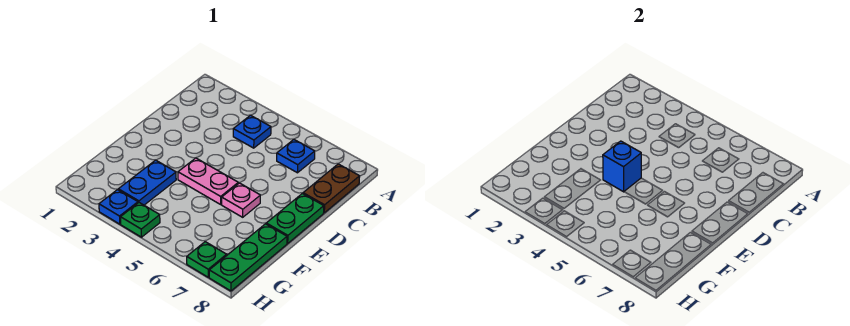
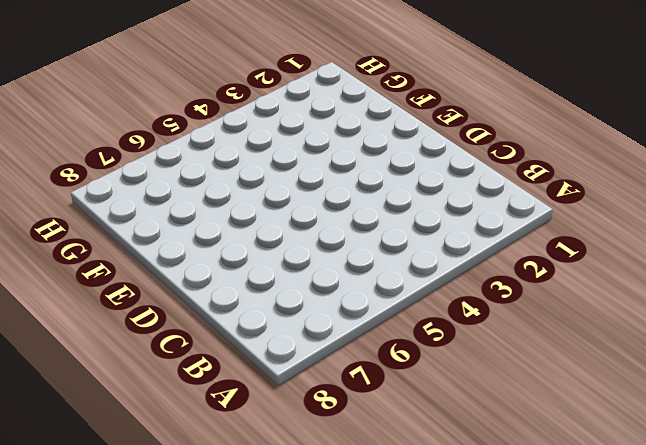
none -> blue plate B4 level 1
none -> blue plate B6 level 1
none -> brown plate B8:C8 level 1

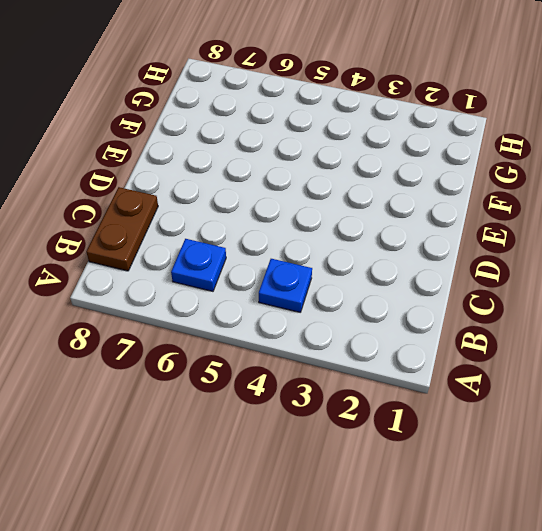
none -> green plate D8:E8 level 1
none -> pink plate E4:E5 level 1
none -> pink plate E6 level 1

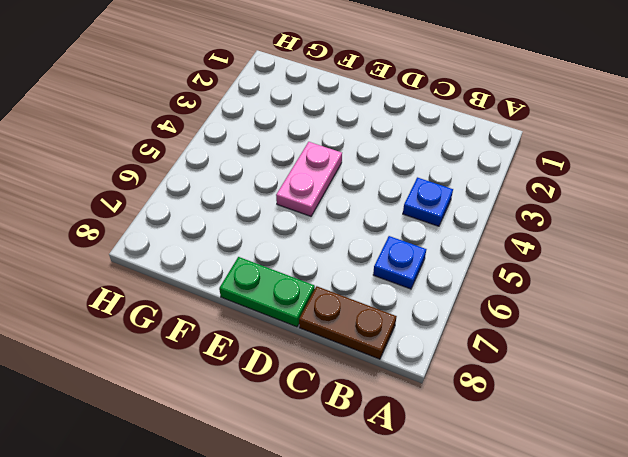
none -> pink plate E6 level 1
none -> blue plate F3:G3 level 1
none -> green plate F8:H8 level 1

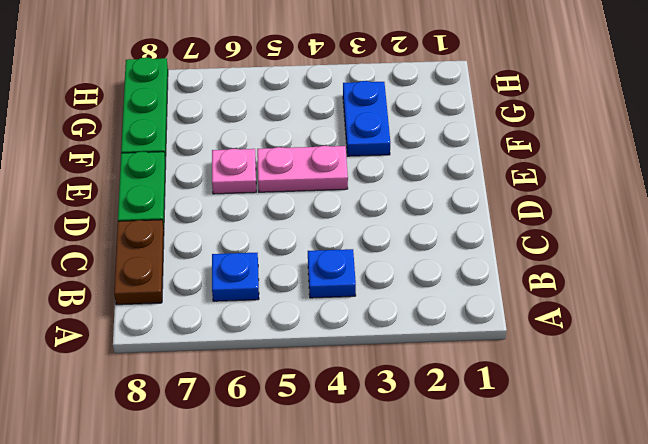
none -> blue plate H3 level 1
none -> green plate H4 level 1
none -> green plate H7 level 1

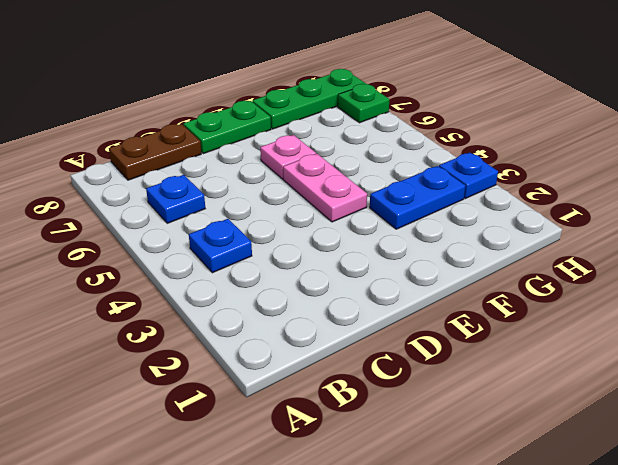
none -> green plate H4 level 1
none -> blue brick E4 level 2

